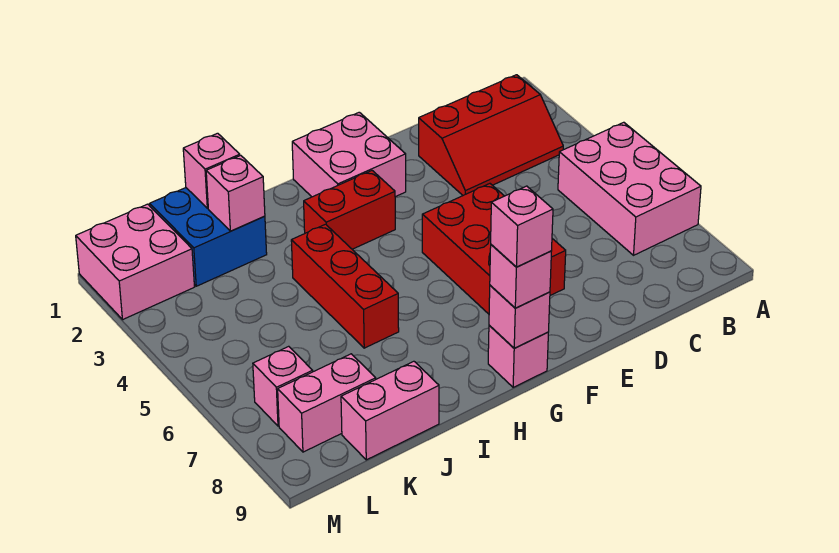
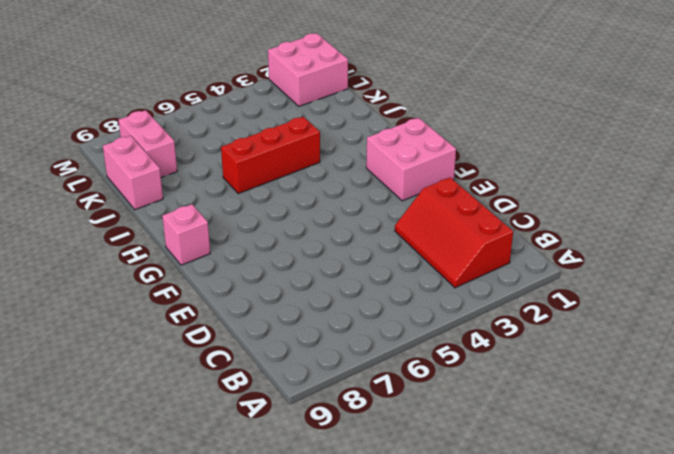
none -> pink brick A5:B7 level 1
none -> red brick E5:F7 level 1
none -> red brick G3:H3 level 1

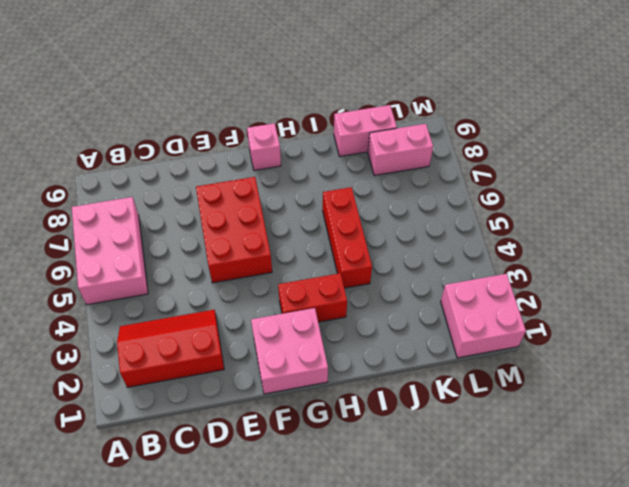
none -> blue brick J1:K2 level 1
none -> pink brick L7 level 1
none -> pink brick G9 level 2

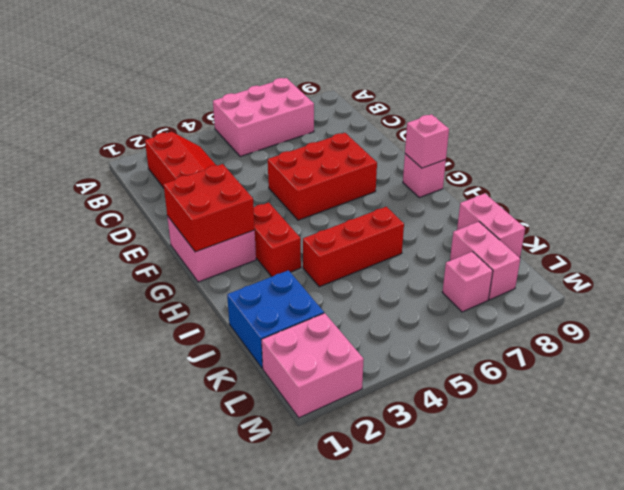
red brick F1:G2 level 2 -> none
none -> pink brick J1 level 2
none -> pink brick J2 level 2
none -> pink brick G9 level 3

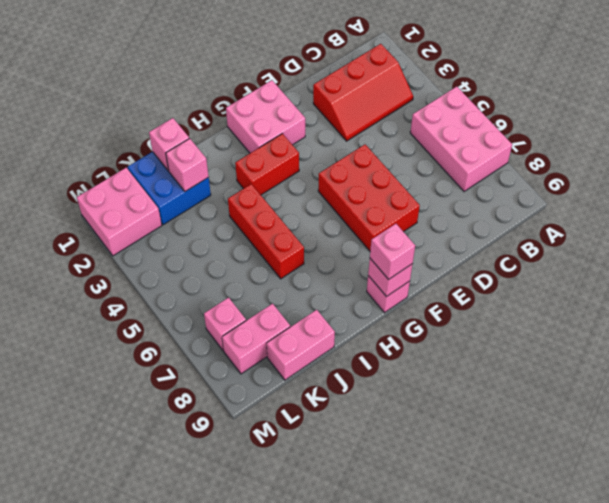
none -> pink brick G9 level 4

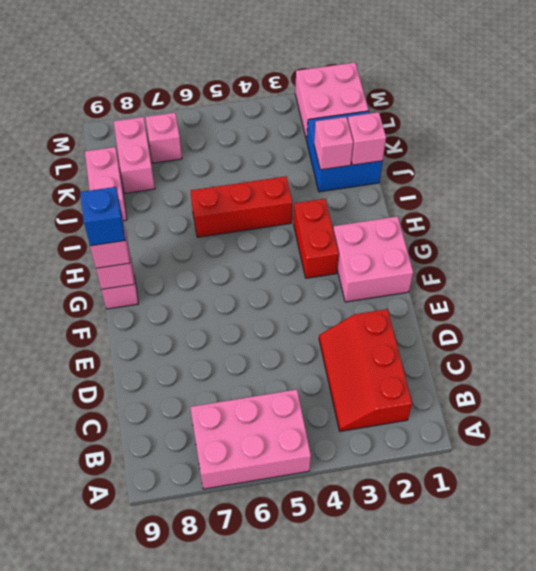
blue brick G9 level 4 -> pink brick G9 level 4
none -> red brick E5:F7 level 1

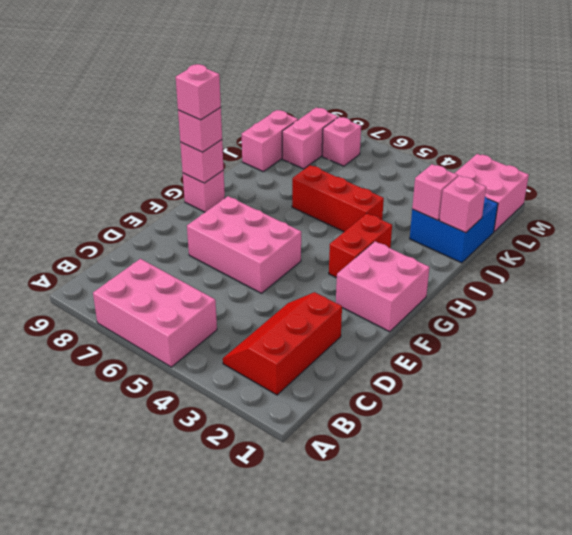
pink brick E5:F7 level 1 -> red brick E5:F7 level 1

